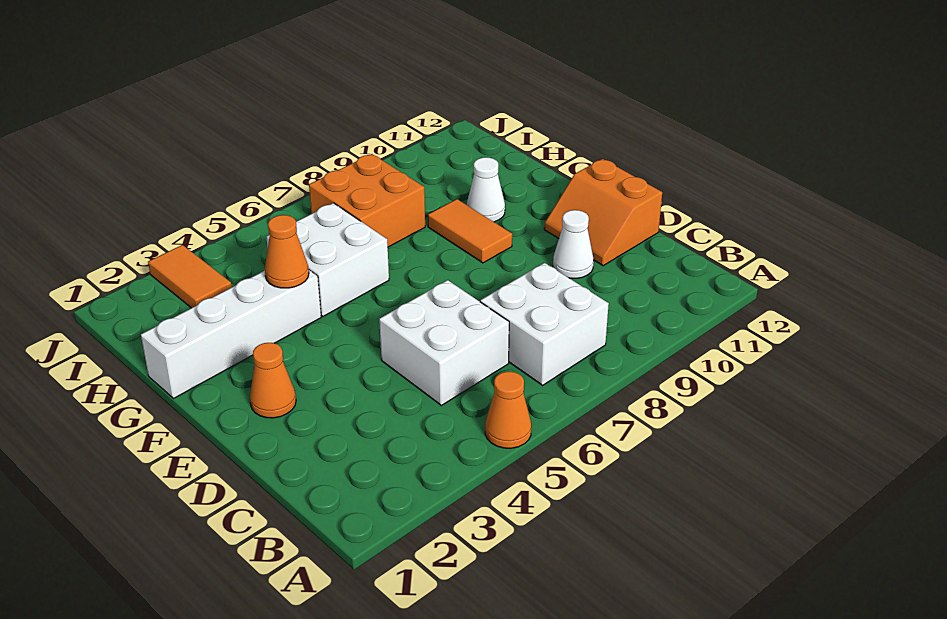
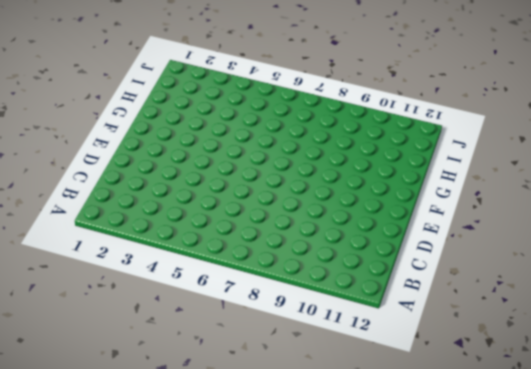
none -> orange cone A5 level 1
none -> white brick B7:C8 level 1
none -> white brick C5:D6 level 1

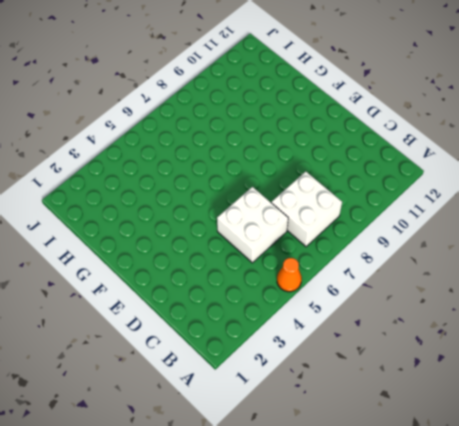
none -> white cone D10 level 1
none -> orange slope D11:E12 level 1 top 12
none -> orange cone E2 level 1

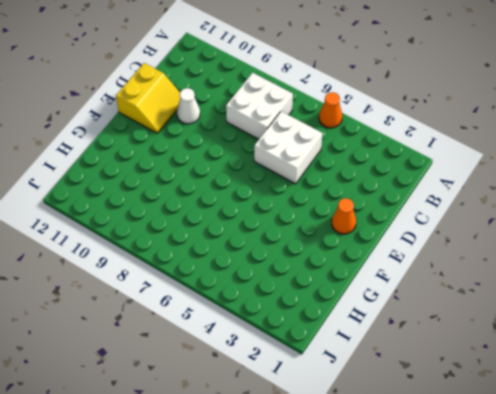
yellow slope D11:E12 level 1 top 12 -> orange slope D11:E12 level 1 top 12
none -> orange tile F9:G9 level 1
none -> white brick G1:G4 level 1
none -> white brick G5:H6 level 1

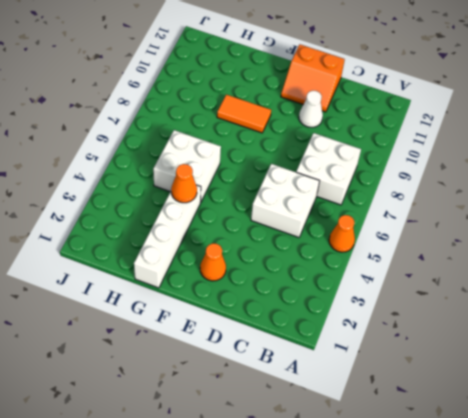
none -> white cone G10 level 1
none -> orange brick H7:I8 level 1
none -> orange tile I3:J3 level 1

